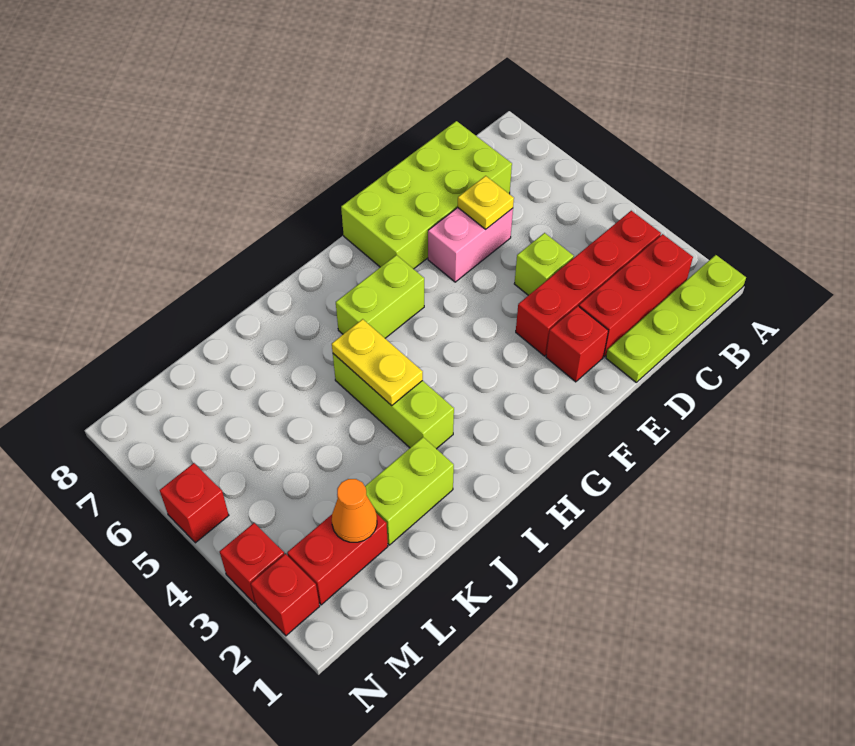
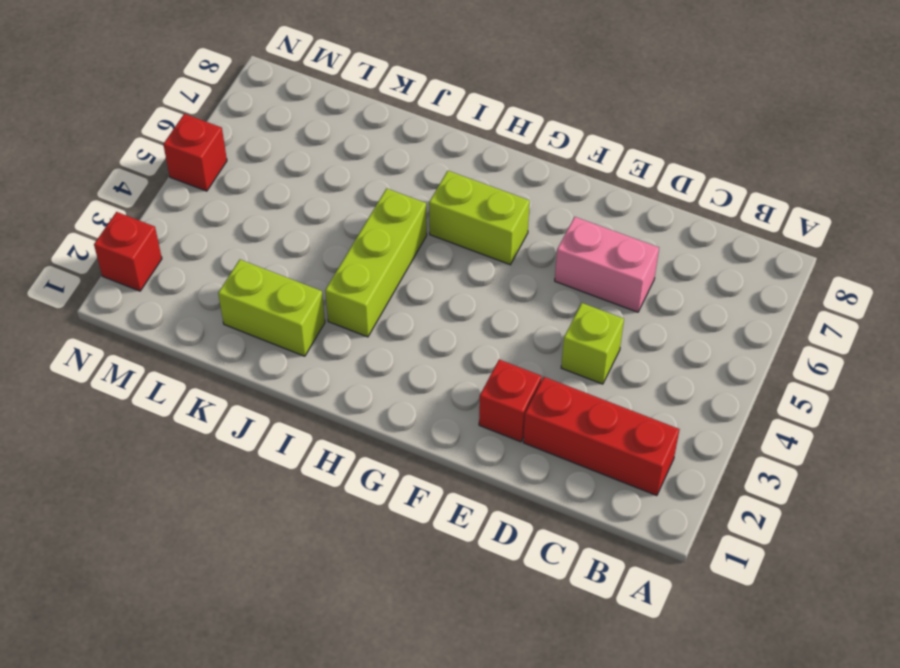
none -> lime plate A1:D1 level 1
none -> red brick B3:E3 level 1
none -> lime brick C7:F8 level 1

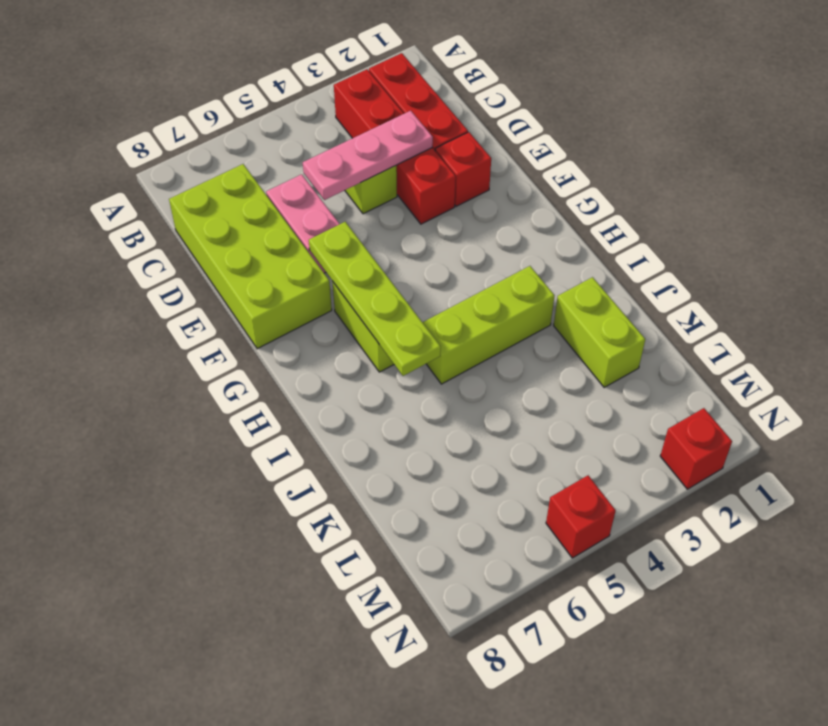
pink plate D3:D5 level 2 -> none
lime plate F6:I6 level 2 -> lime plate A1:D1 level 1
none -> red brick L2:M2 level 1
none -> red brick N3 level 1
none -> yellow plate D6 level 2

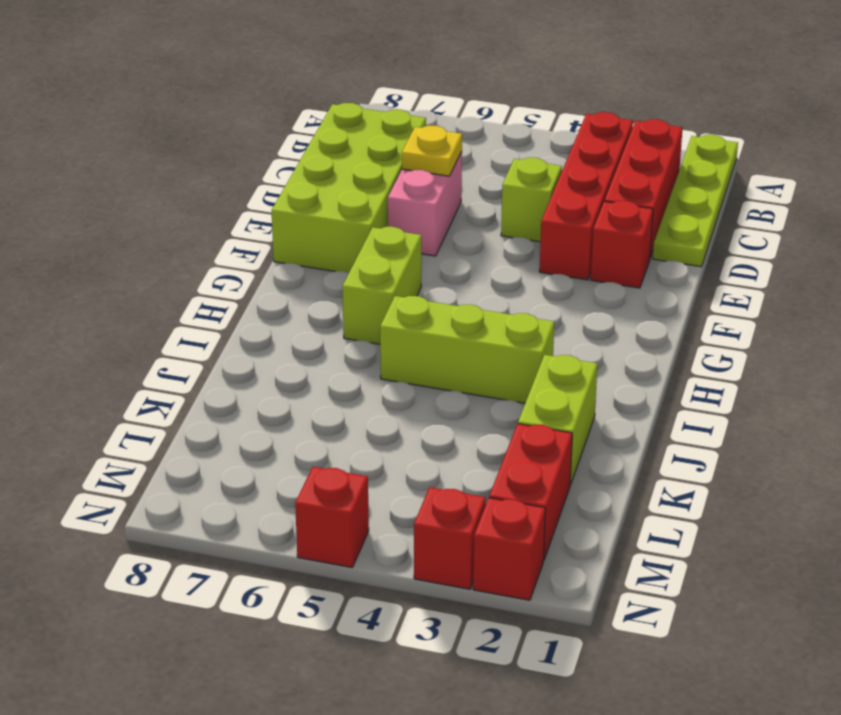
none -> yellow plate I4:I5 level 2
none -> orange cone L2 level 2

